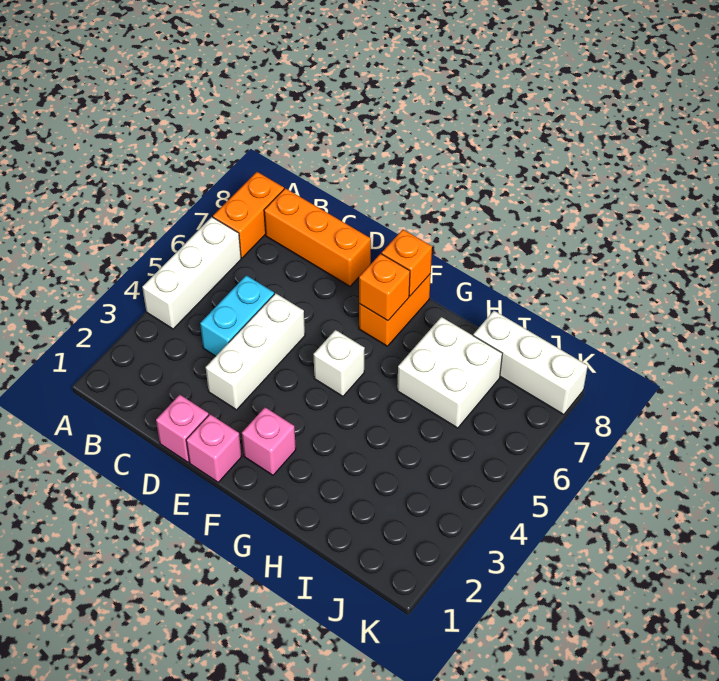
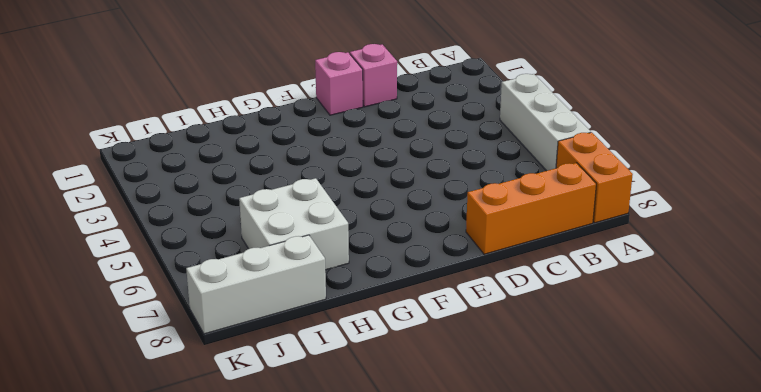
none -> cyan brick C4:C5 level 1
none -> white brick D3:D5 level 1
none -> pink brick F2 level 1

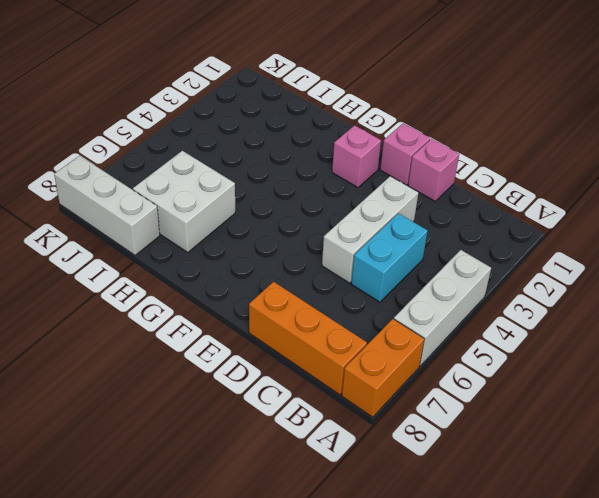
none -> white brick F5 level 1
none -> orange brick F7:F8 level 1
none -> orange brick F7 level 2

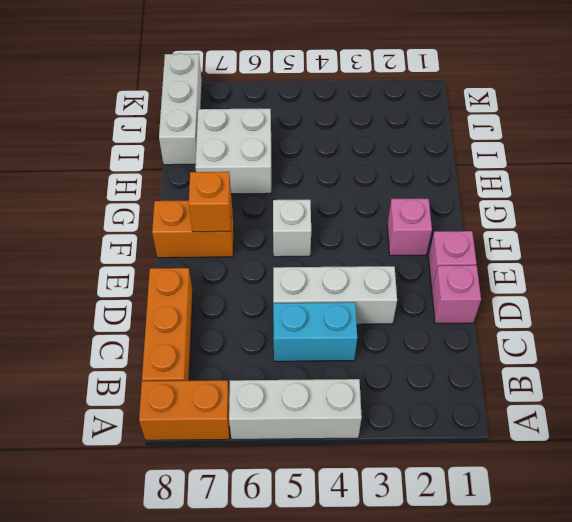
none -> orange brick F8 level 2

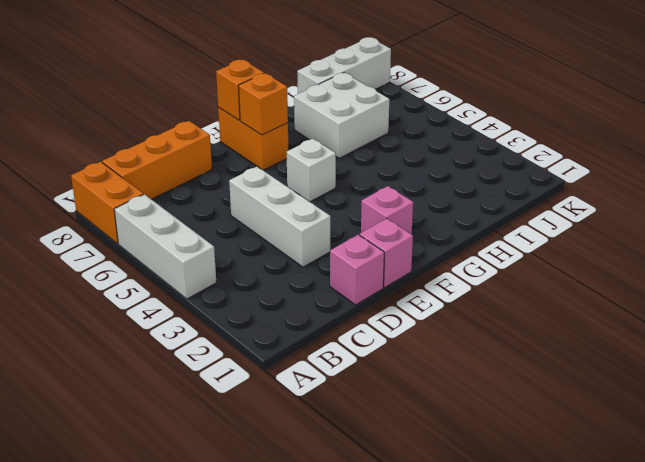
none -> cyan brick C4:C5 level 1

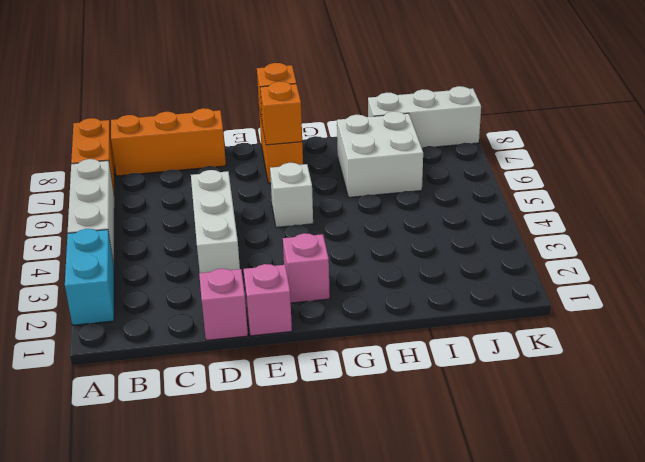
cyan brick A2:A3 level 1 -> cyan brick C4:C5 level 1

